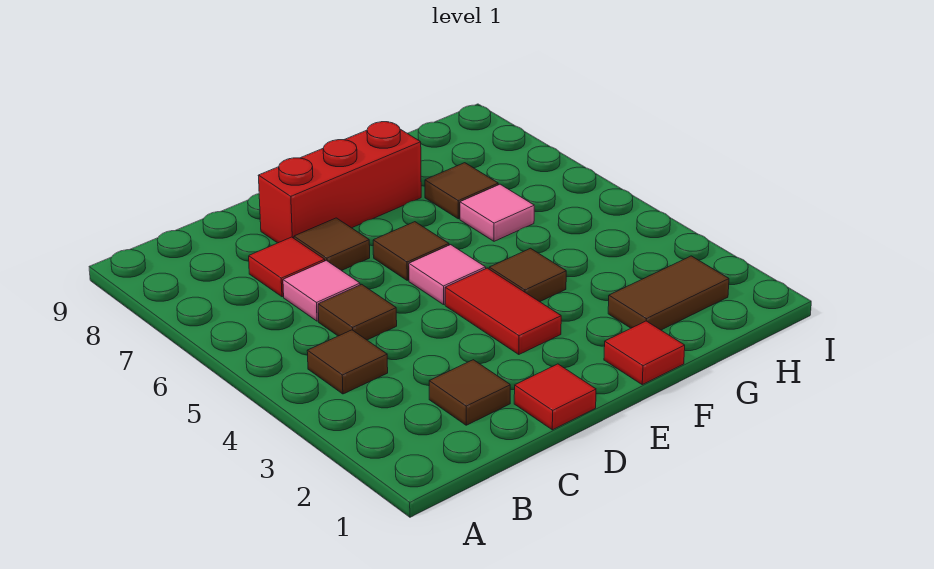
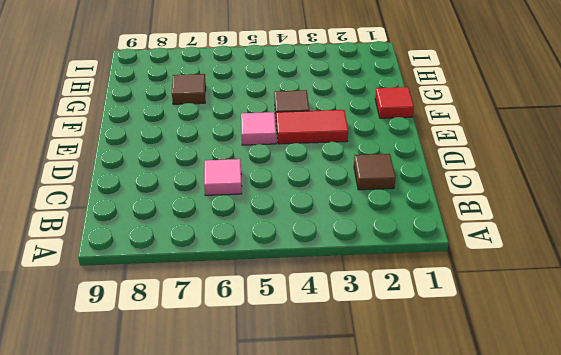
none -> brown tile B4 level 1
none -> brown tile C5 level 1
none -> red tile C7 level 1

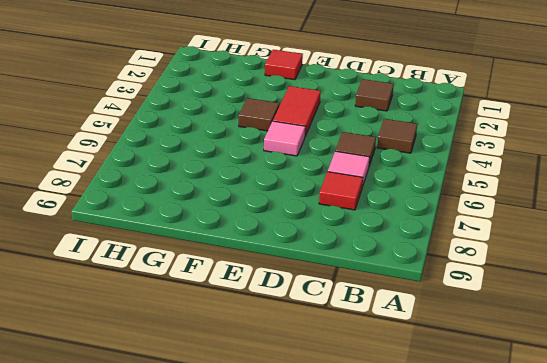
none -> red tile D1 level 1
none -> brown tile D7 level 1
none -> red brick D8:F8 level 1

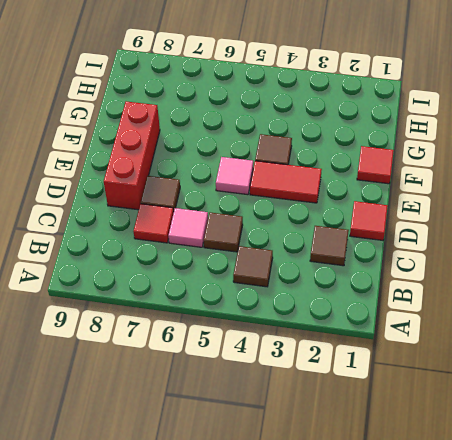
none -> brown tile E6 level 1
none -> brown tile G2:H2 level 1
none -> pink tile G6 level 1

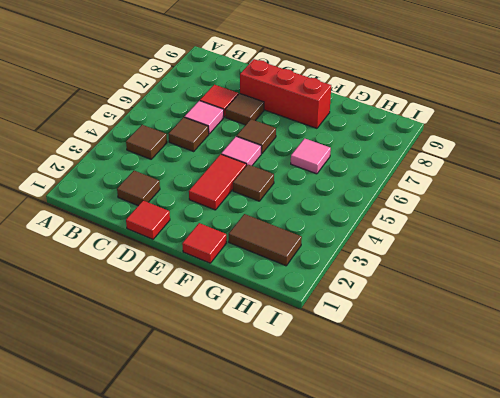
none -> brown tile G7 level 1

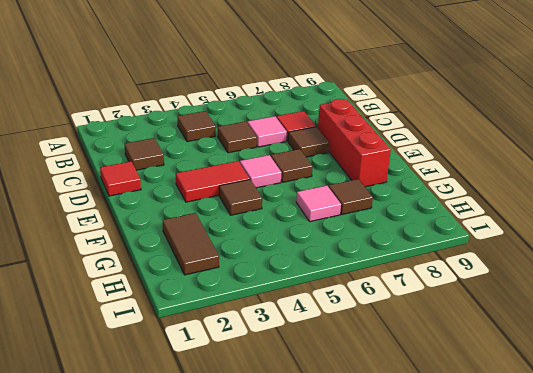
none -> red tile F1 level 1

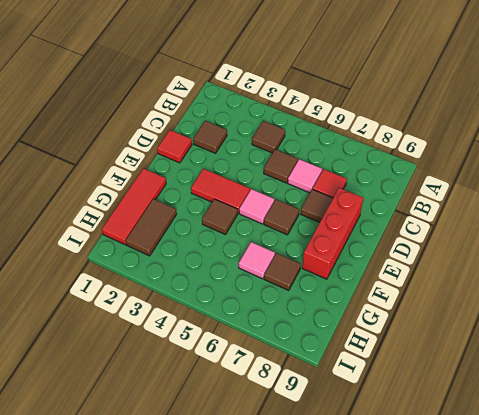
red tile F1:H1 level 1 -> red tile F1 level 1

